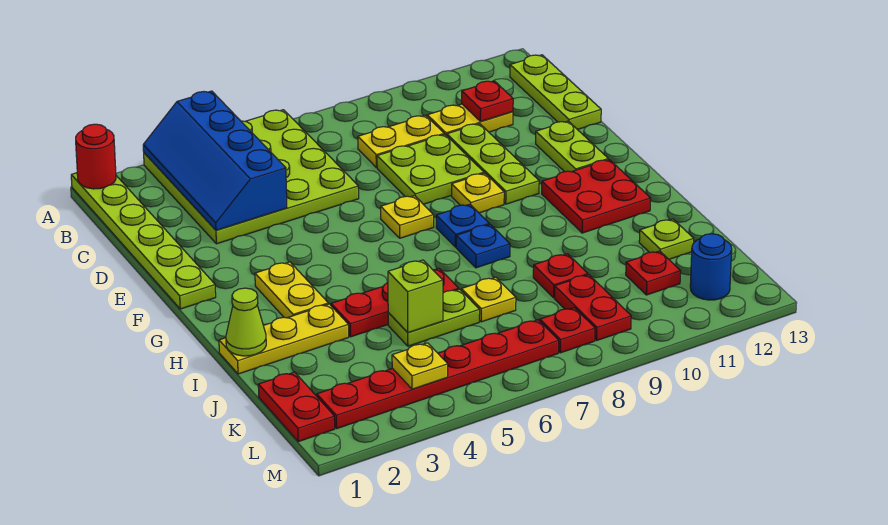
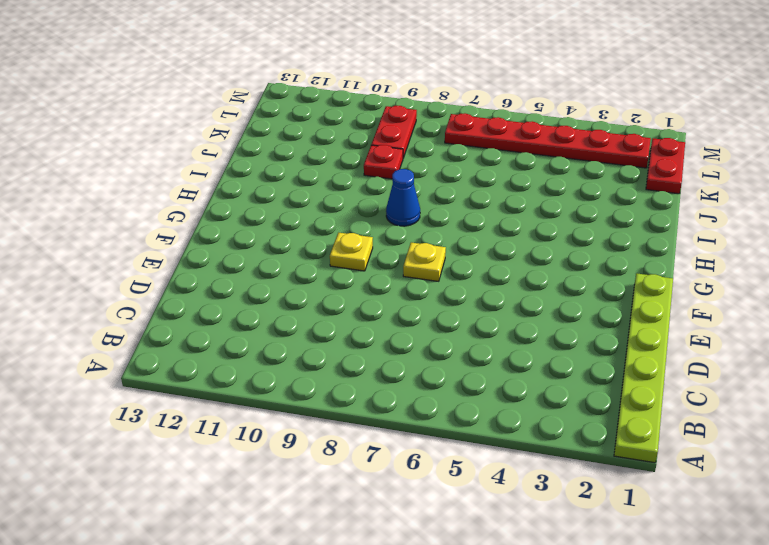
blue cone H8 level 1 -> blue plate H8 level 1
none -> lime plate A3:D6 level 1
none -> lime plate B13:D13 level 1
none -> yellow plate C8:C9 level 1
none -> yellow plate C10:C11 level 1

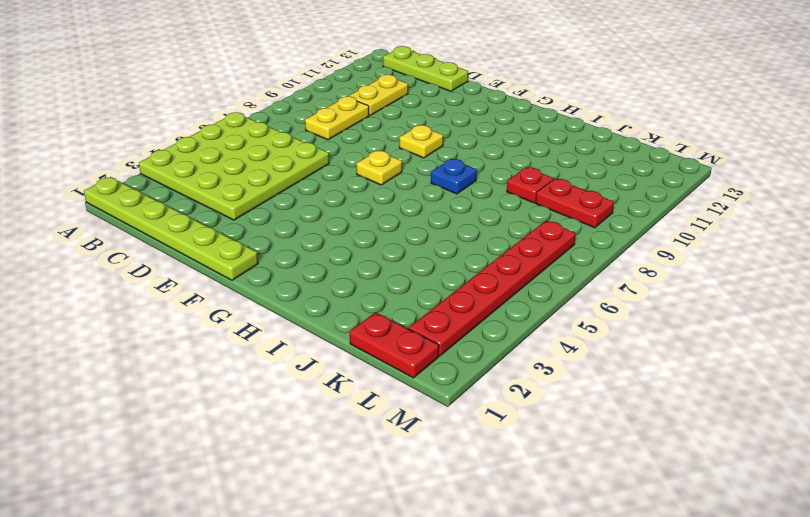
none -> lime plate D8:E9 level 1
none -> lime plate D10:F10 level 1
none -> lime plate E12:F12 level 1
none -> yellow plate G3:H3 level 1

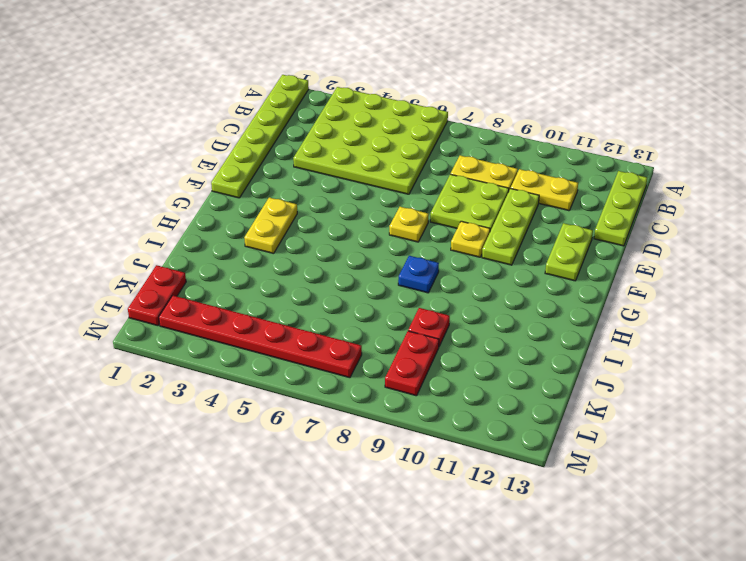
none -> blue plate G8 level 1
none -> red plate G11:H12 level 1
none -> yellow plate I1:I3 level 1
none -> red plate I4:I6 level 1

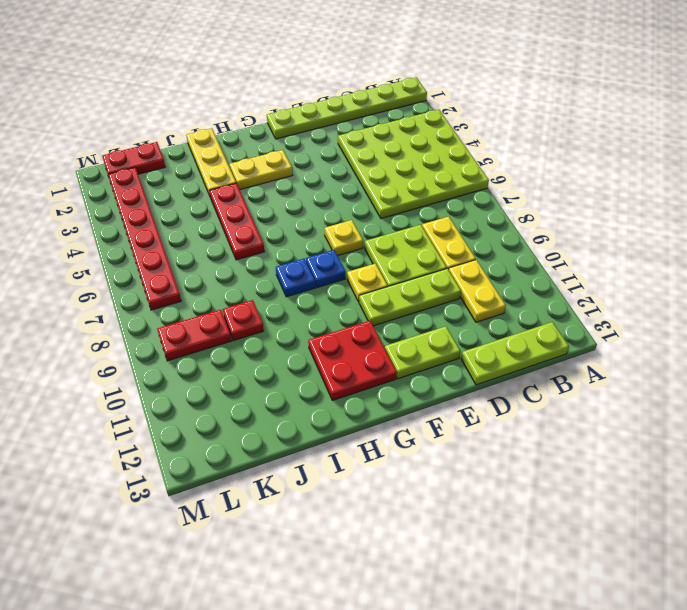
none -> lime plate J5:J6 level 1
none -> yellow plate J7 level 1
none -> lime plate J12 level 1
none -> red plate K11 level 1

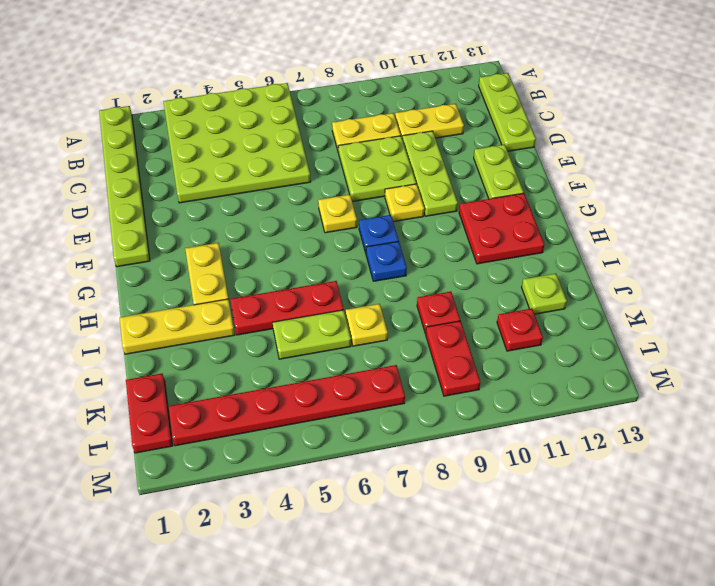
none -> red plate L8 level 1
none -> blue round brick L12 level 1
none -> red round brick A1 level 2
none -> blue slope A3:D4 level 2 top 4

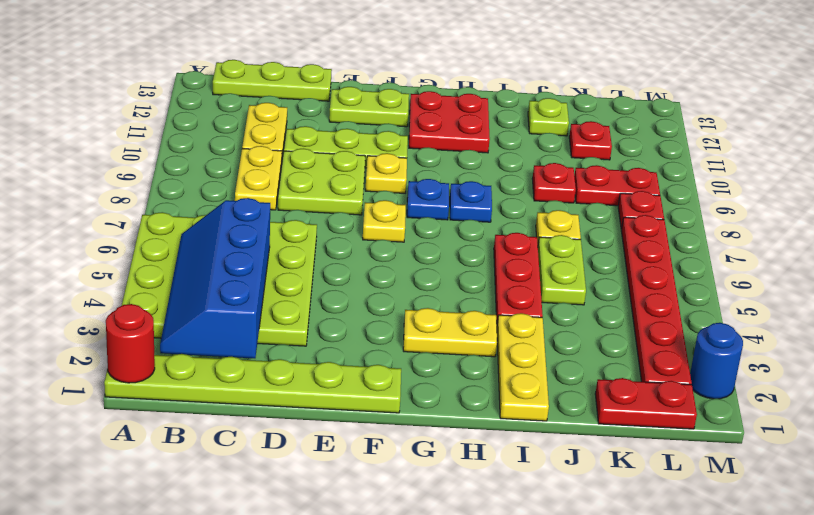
blue slope B2:C5 level 2 top C -> blue slope A3:D4 level 2 top 4
blue round brick M2 level 1 -> blue round brick L12 level 1
none -> red plate C11 level 2
none -> lime cone I1 level 2
none -> lime brick J5 level 2
none -> yellow plate L4 level 2

